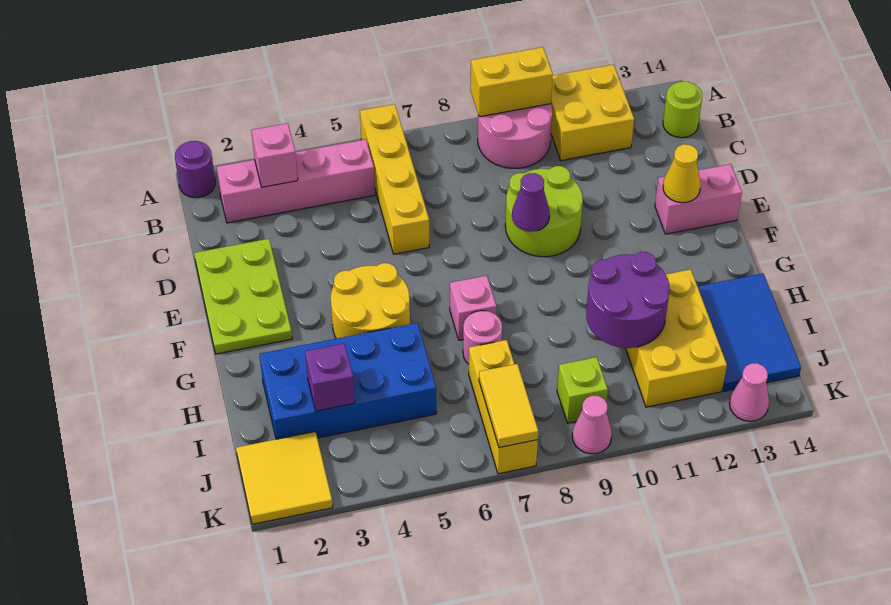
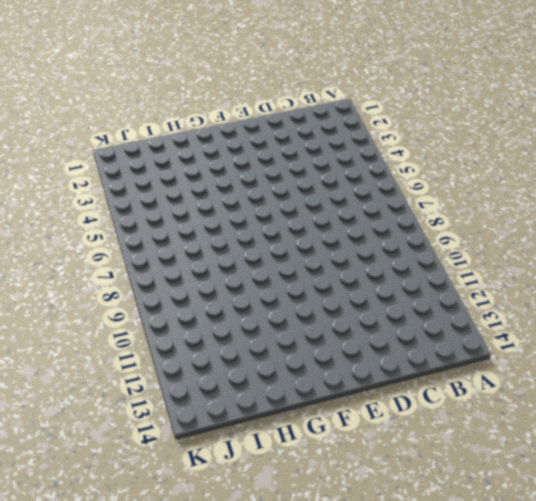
none -> purple round brick A1 level 1
none -> yellow brick A6:D6 level 1
none -> pink round brick A9:B10 level 1

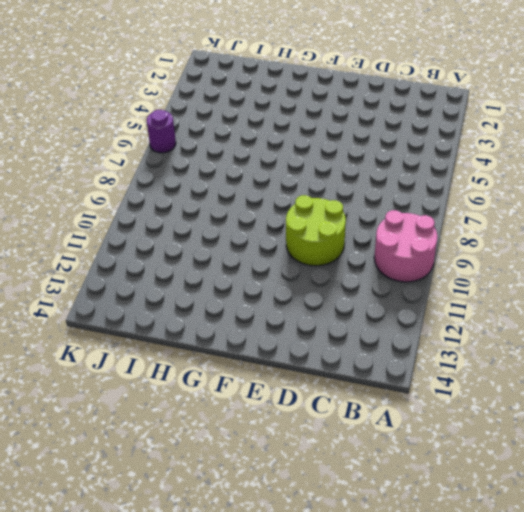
purple round brick K6 level 1 -> purple round brick A1 level 1
none -> yellow brick A6:D6 level 1
none -> yellow brick A11:B12 level 1
none -> pink brick B2:B5 level 1

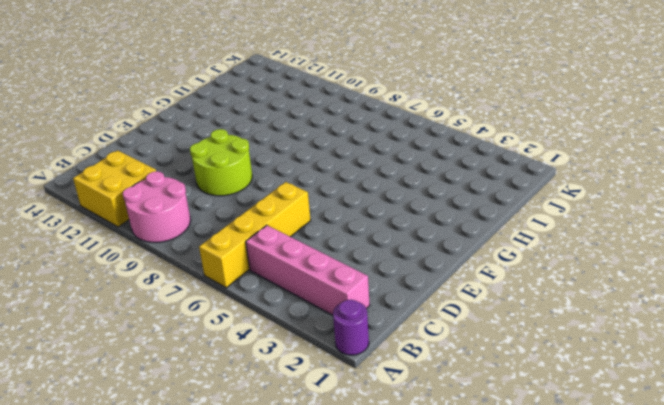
none -> lime round brick B14 level 1
none -> lime plate D1:F2 level 1
none -> pink brick E13:E14 level 1

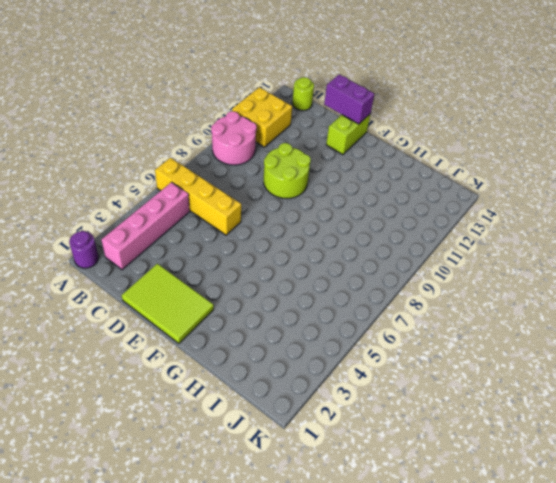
lime tile D1:F2 level 1 -> lime plate D1:F2 level 1
purple brick D14:E14 level 2 -> none
lime brick E13:E14 level 1 -> pink brick E13:E14 level 1
none -> yellow round brick F4:G5 level 1
none -> pink brick G7 level 1
none -> blue brick H2:I5 level 1

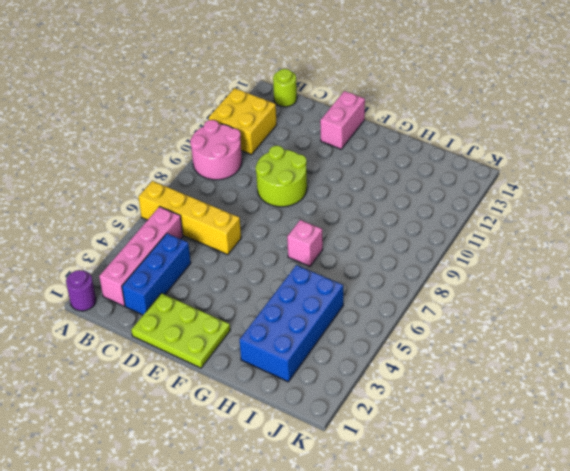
blue brick C2:C4 level 1 -> none
none -> yellow round brick F4:G5 level 1
none -> pink round brick H7 level 1
none -> yellow brick H11:J12 level 1

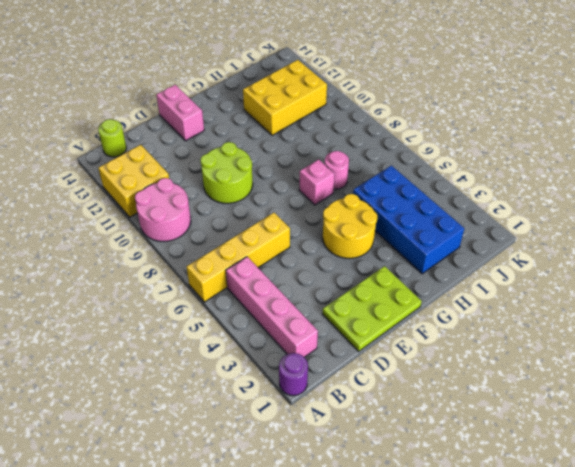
none -> blue tile H13:J14 level 1
none -> yellow brick I7:K7 level 1
none -> yellow tile J1:K2 level 1

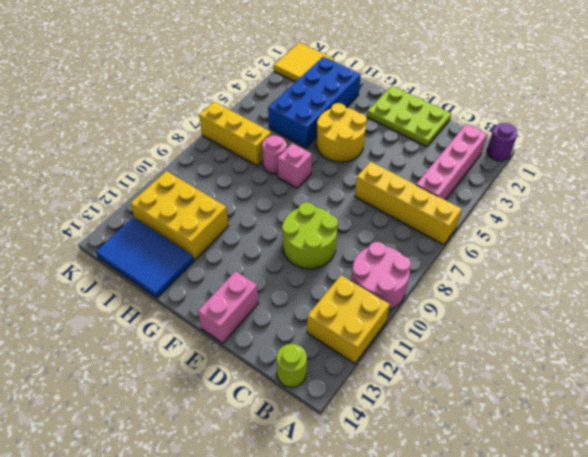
none -> lime brick J9 level 1
none -> pink cone K9 level 1
none -> pink cone K13 level 1

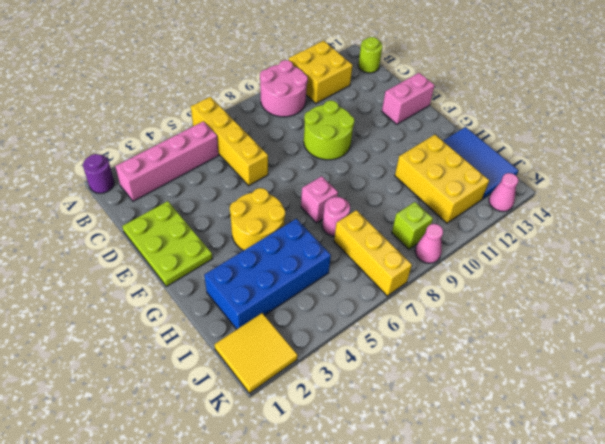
none -> yellow brick A9:A10 level 2
none -> pink brick B3 level 2
none -> purple cone E9 level 2

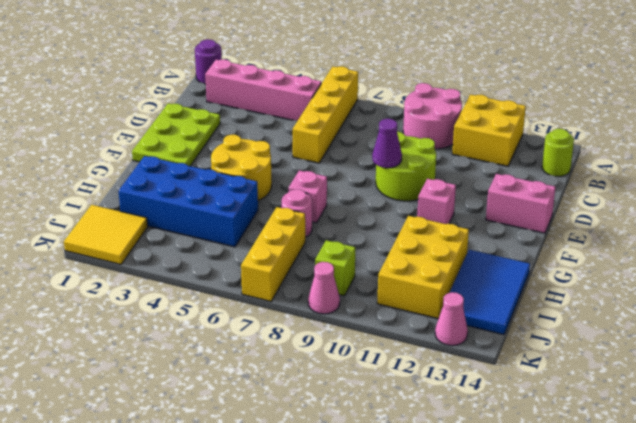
pink brick F11 level 1 -> pink brick B3 level 2
none -> yellow brick A9:A10 level 2
none -> yellow cone E13 level 2
none -> purple round brick H10:I11 level 2

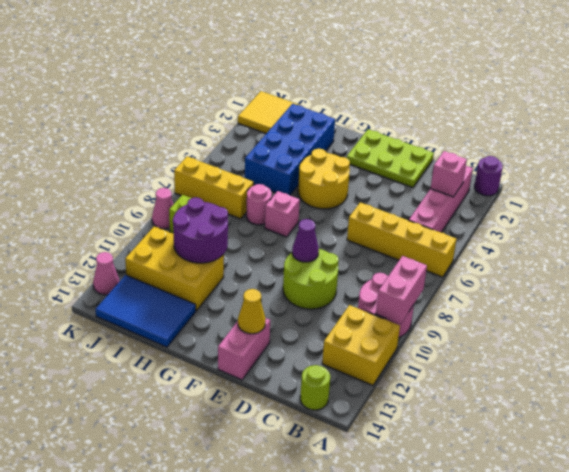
pink brick A9:A10 level 2 -> yellow brick A9:A10 level 2
none -> purple brick I3 level 2
none -> yellow tile J7:K7 level 2

